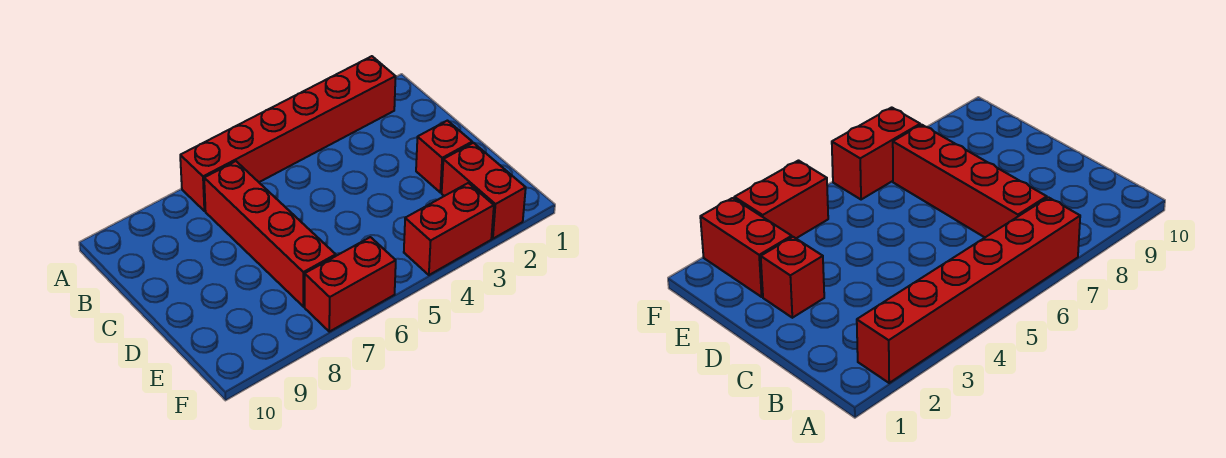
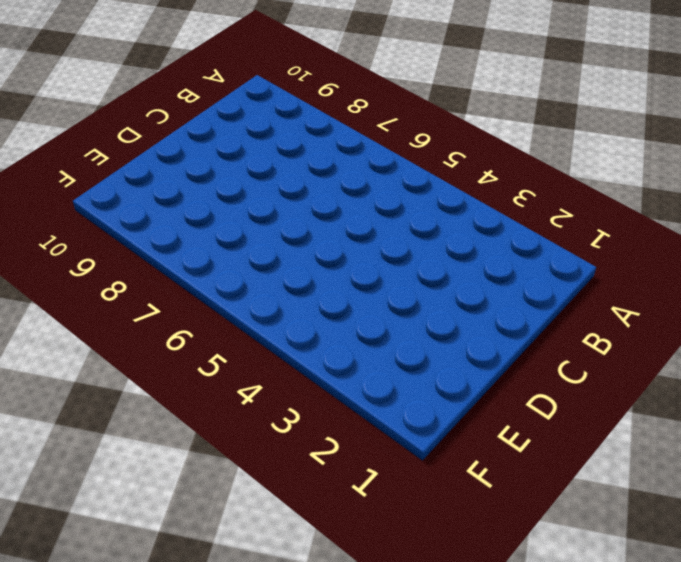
none -> red brick A2:A7 level 1
none -> red brick B7:E7 level 1

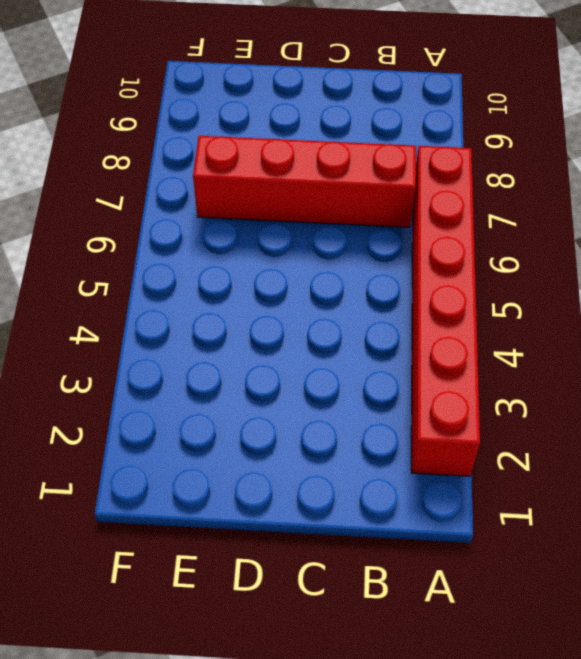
none -> red brick D2 level 1
none -> red brick E2:F2 level 1

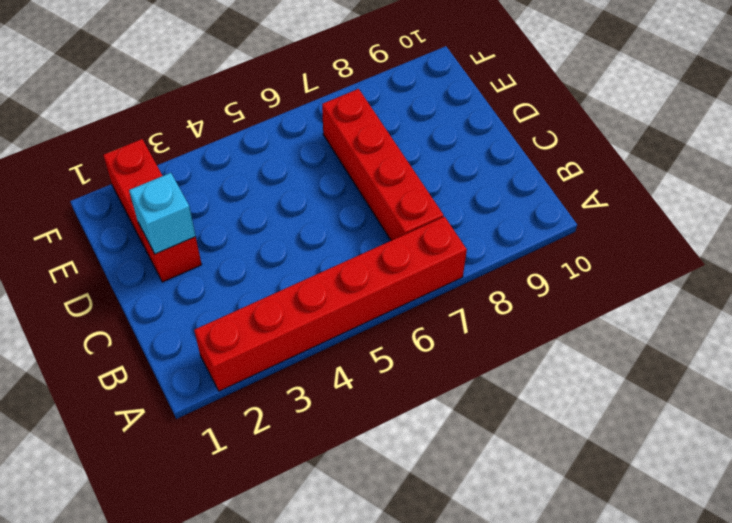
cyan brick D2 level 2 -> none
none -> red brick F3:F4 level 1
none -> red brick F6:F7 level 1

